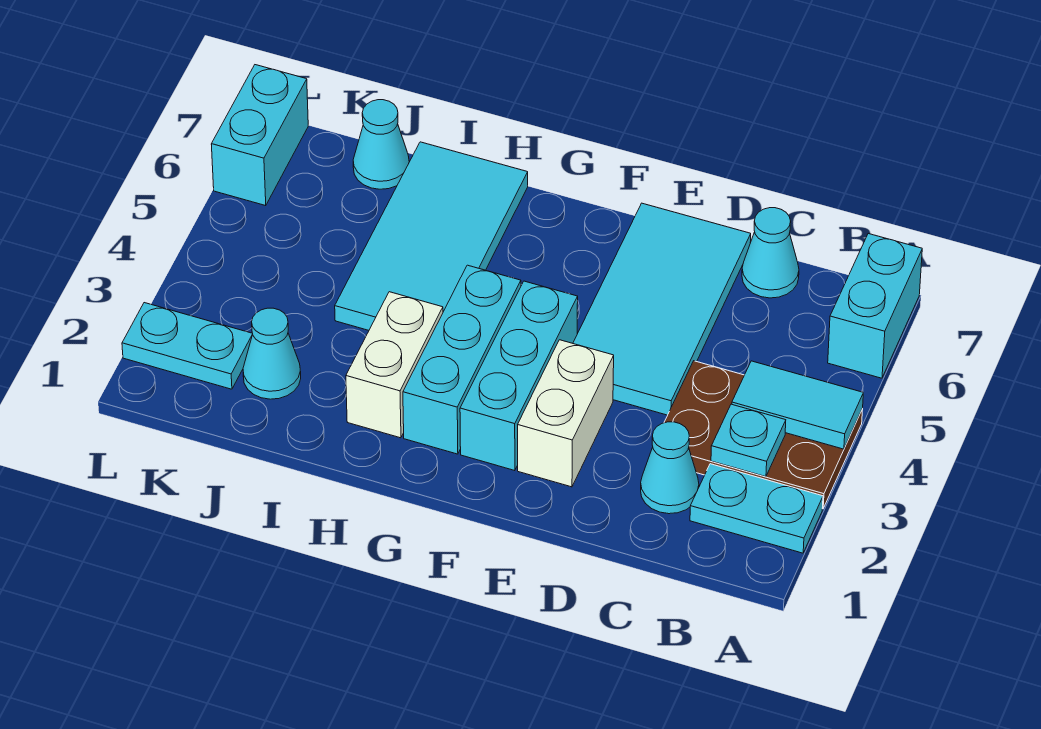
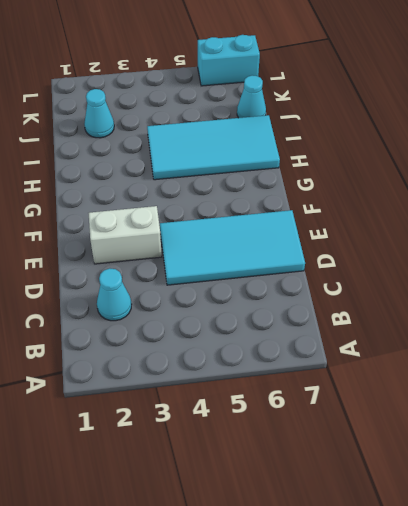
none -> cyan plate A2:B2 level 1
none -> brown plate A3:C4 level 1
none -> cyan brick A6:A7 level 1

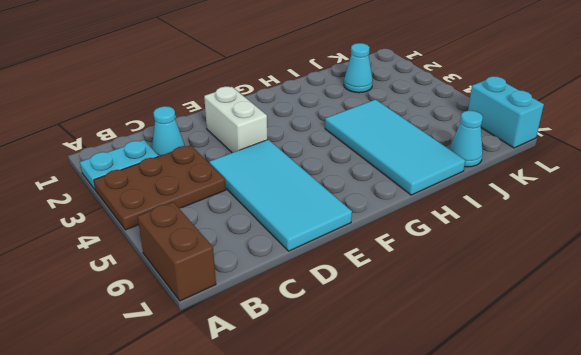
brown brick A6:A7 level 1 -> cyan brick A6:A7 level 1
none -> cyan cone C7 level 1
none -> cyan brick F2:F4 level 1
none -> cyan brick G2:G4 level 1

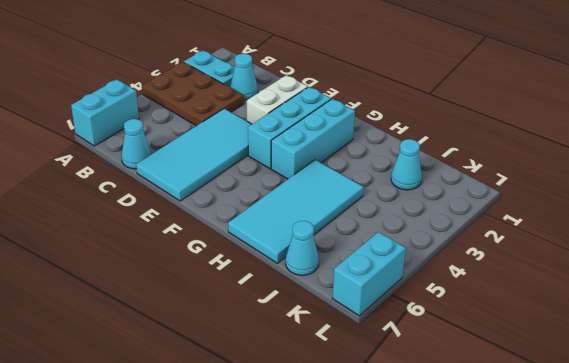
none -> white brick H2:H3 level 1
none -> cyan plate K2:L2 level 1
none -> cyan tile A4:B4 level 2

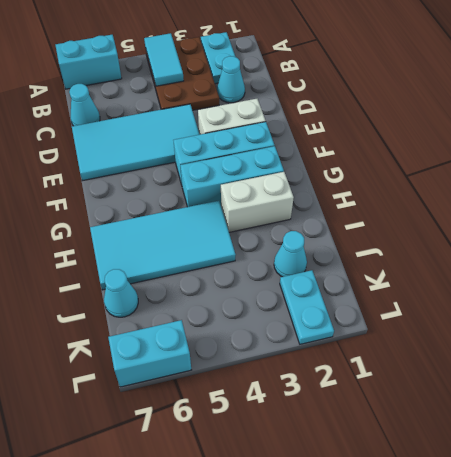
none -> cyan plate B3 level 2

